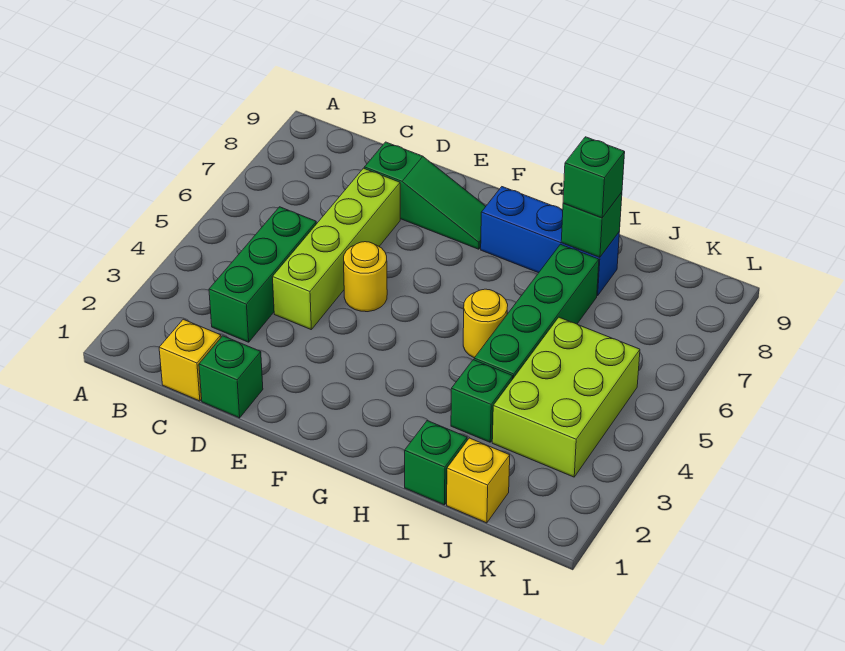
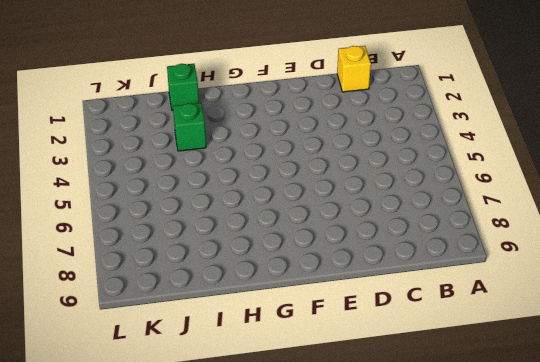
none -> green brick C3:C5 level 1
none -> green brick D1 level 1
none -> lime brick D4:D7 level 1

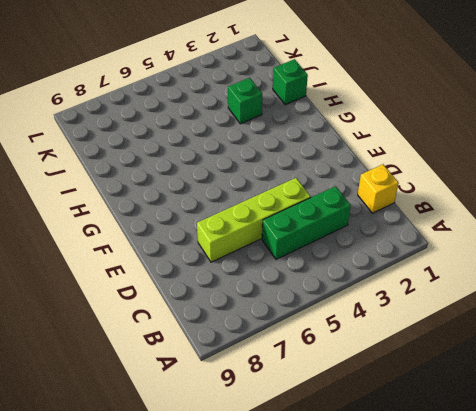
none -> green brick D1 level 1
none -> green slope D8:F8 level 1 top D
none -> yellow round brick E5 level 1

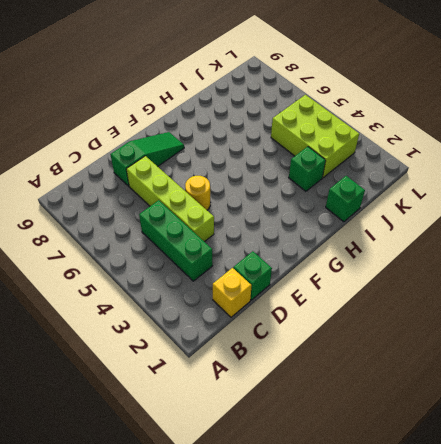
none -> blue brick G8:I8 level 1
none -> yellow round brick H5 level 1
none -> green brick I4:I7 level 1

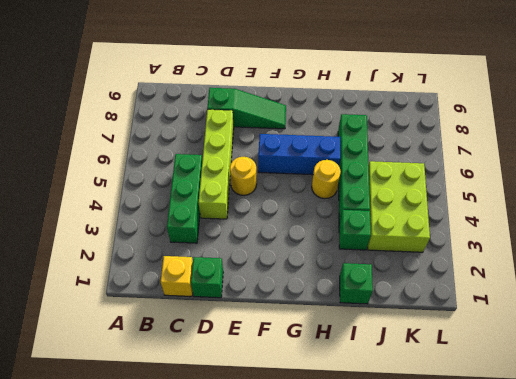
blue brick F6:H6 level 1 -> blue brick G8:I8 level 1
none -> yellow brick J1 level 1
none -> green brick I8 level 2
none -> green brick I8 level 3

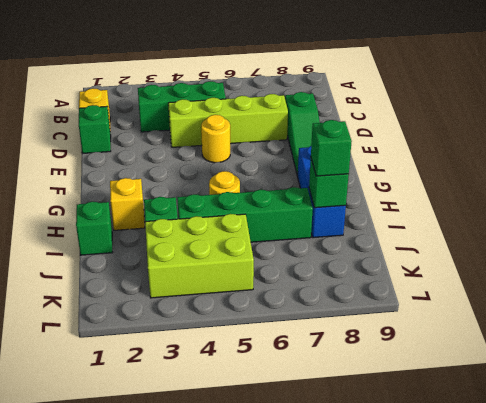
yellow brick H2 level 1 -> yellow brick J1 level 1

